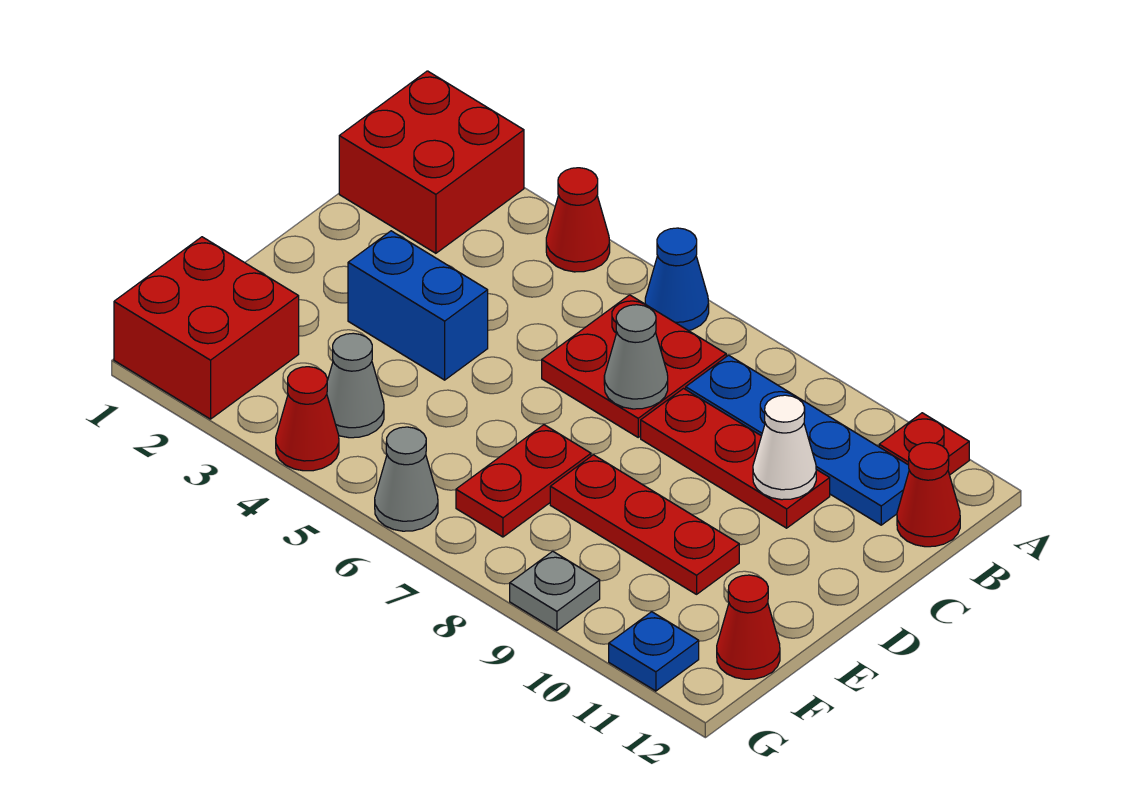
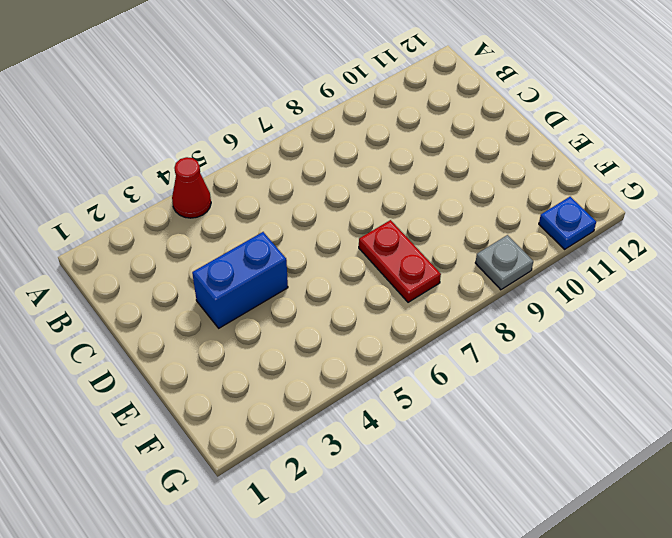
none -> red brick A1:B2 level 1
none -> blue cone A6 level 1
none -> red plate A11 level 1

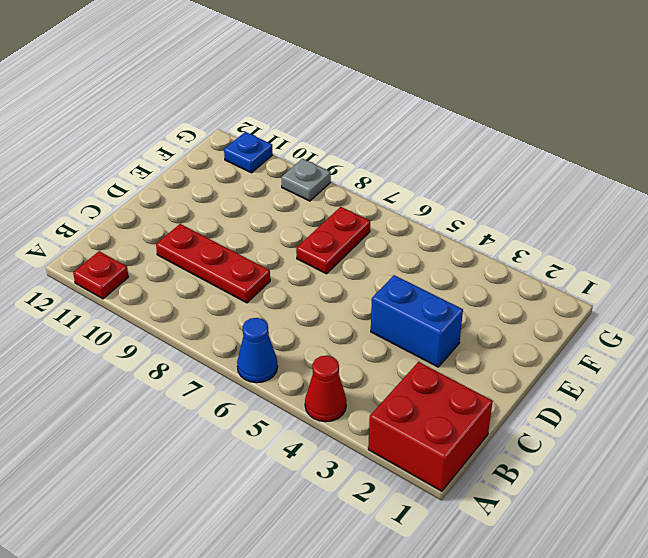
none -> red plate B6:C7 level 1
none -> blue plate B8:B11 level 1
none -> red cone B12 level 1

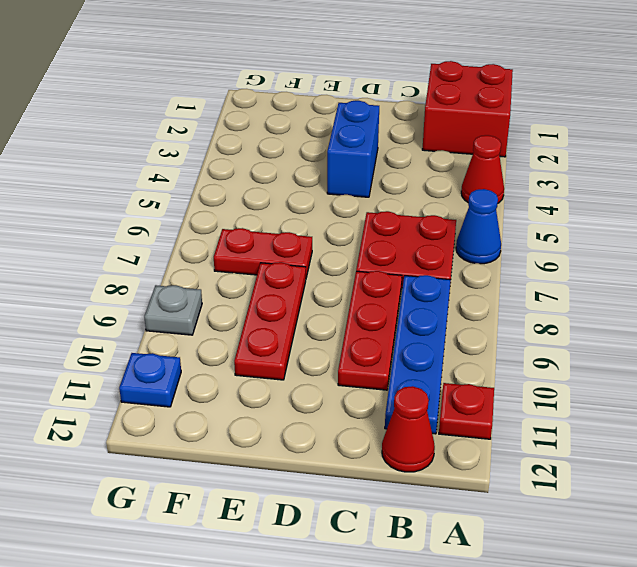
none -> red brick F1:G2 level 1
none -> grey cone F4 level 1
none -> red cone F12 level 1

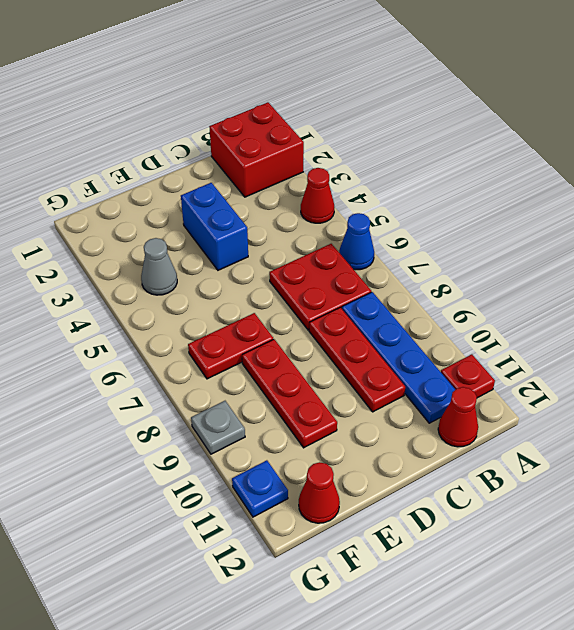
none -> red brick F1:G2 level 1
none -> red cone G4 level 1
none -> grey cone G6 level 1

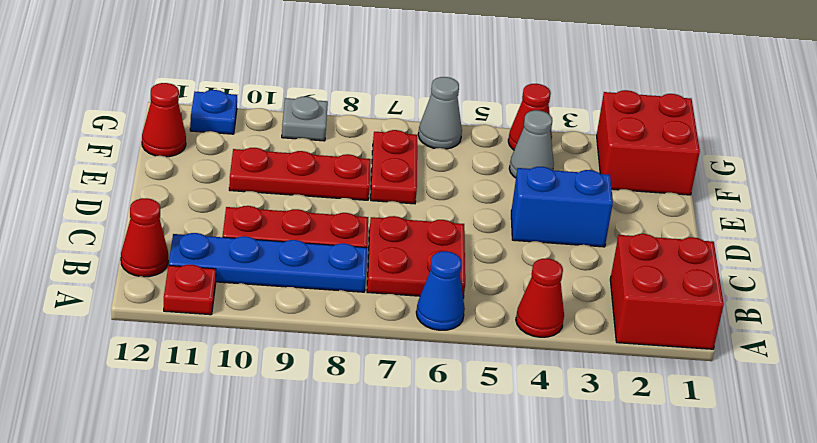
none -> grey cone C7 level 2
none -> white cone C10 level 2

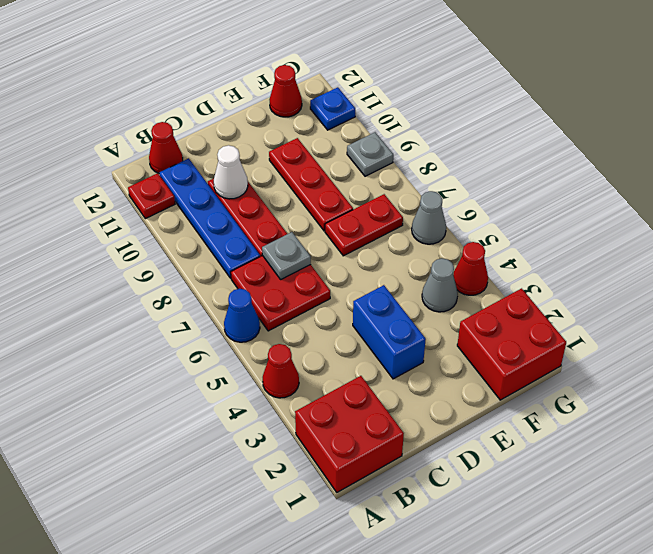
grey plate C7 level 2 -> grey cone C7 level 2

